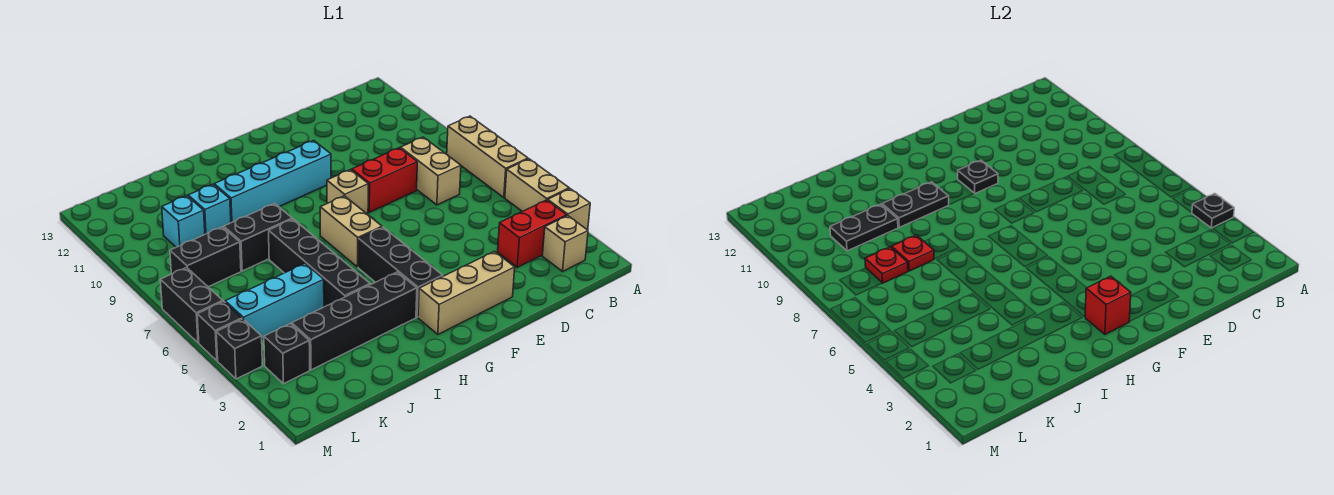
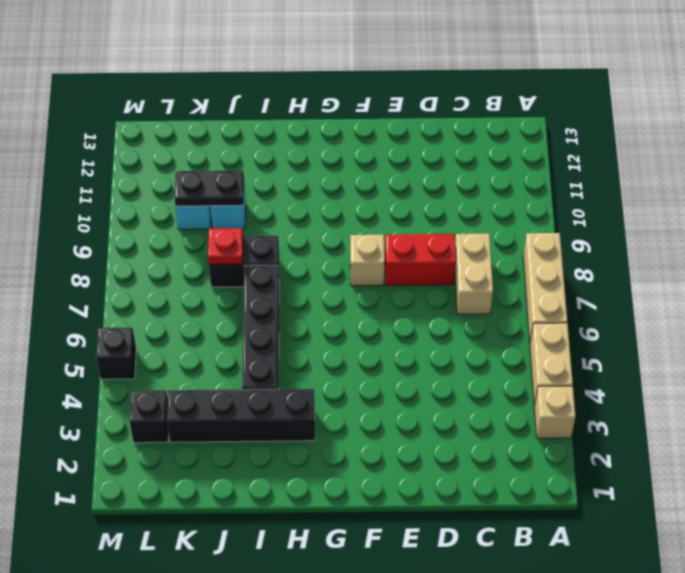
none -> tan brick B2 level 1
none -> red brick B3:C3 level 1
none -> tan brick E2:G2 level 1
none -> cyan brick F10:I10 level 1

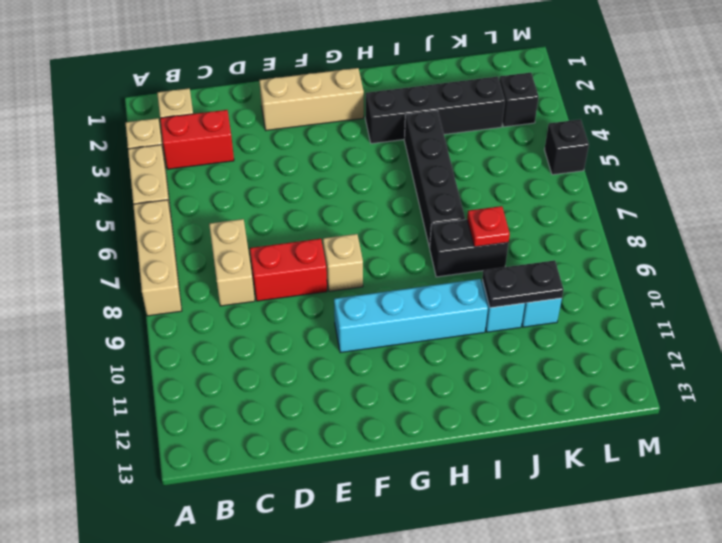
none -> black brick G3:G5 level 1
none -> tan brick G6:G7 level 1
none -> cyan brick J5:L5 level 1
none -> black brick K8:L8 level 1

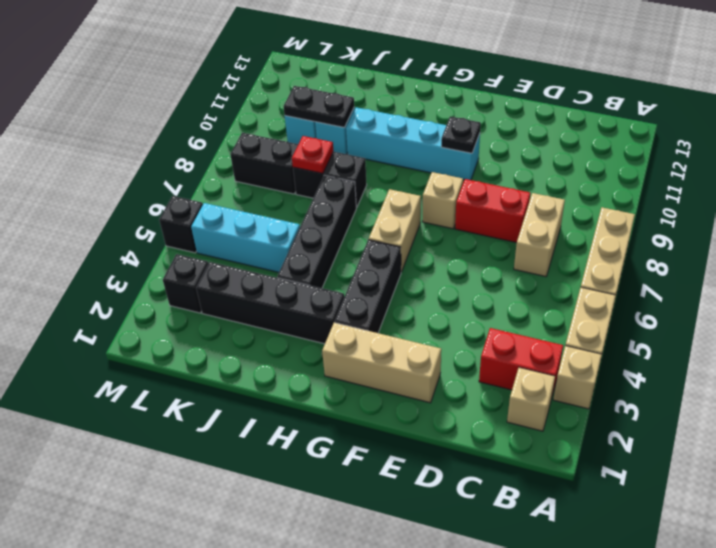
none -> black brick M4 level 1
none -> black brick M6:M7 level 1
none -> black plate A4 level 2
none -> red brick G2 level 2

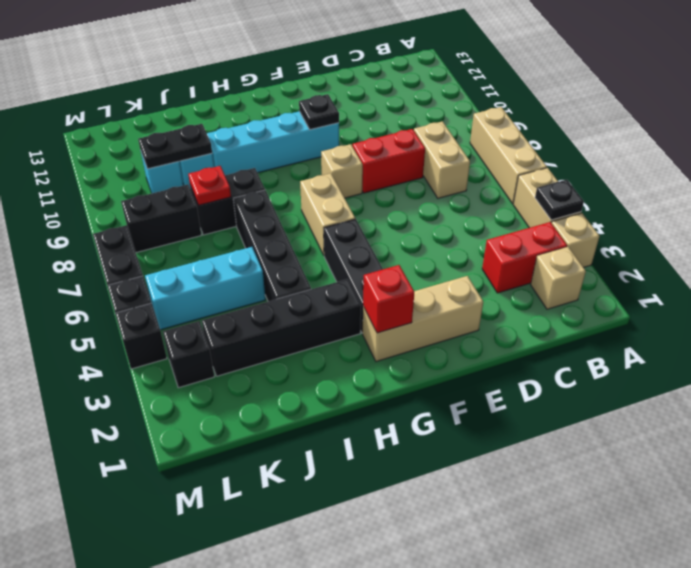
none -> black plate H10:I10 level 2
none -> red plate K8 level 2

